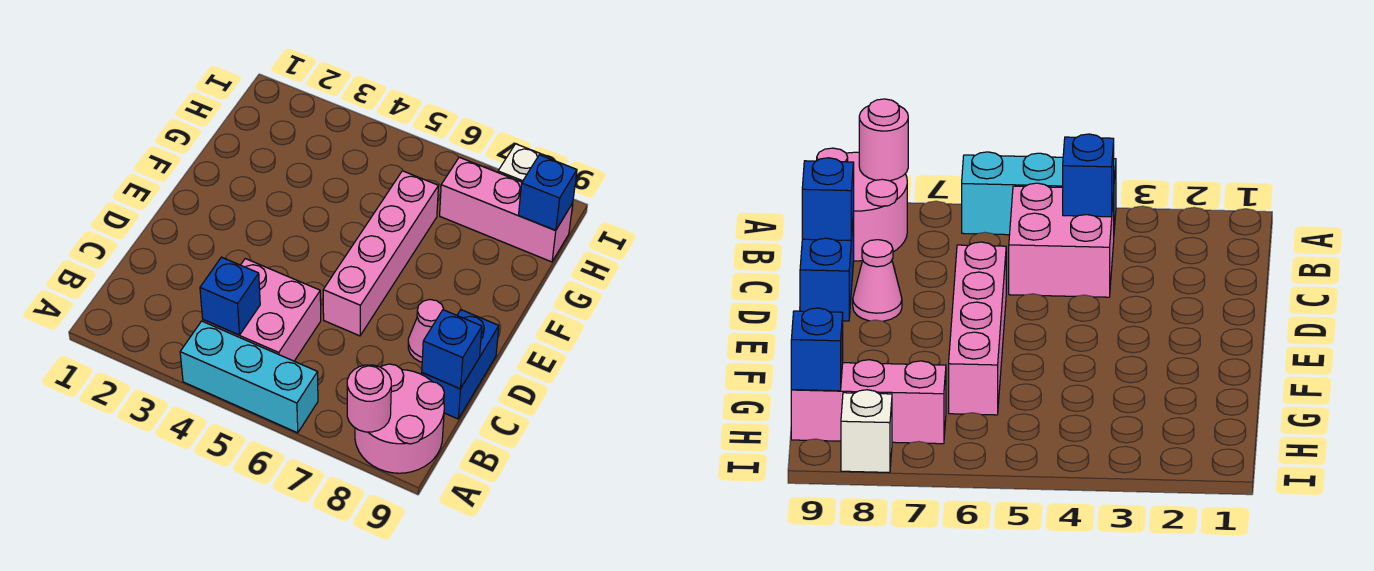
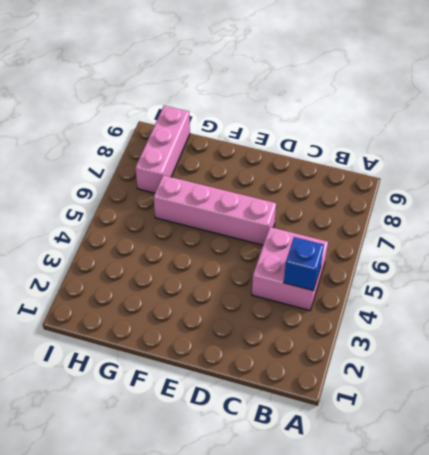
none -> cyan brick A4:A6 level 1
none -> pink round brick A8:B9 level 1
none -> blue brick C9:D9 level 1

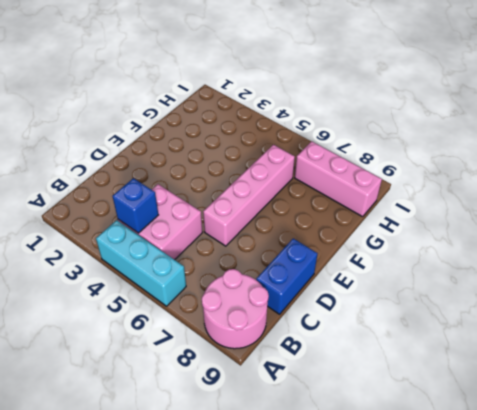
none -> pink cone D8 level 1
none -> white brick I8 level 1
none -> pink round brick A8 level 2

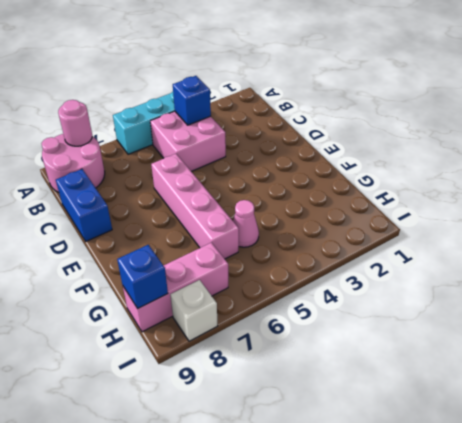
pink cone G5 level 1 -> pink cone D8 level 1
none -> blue brick C9 level 2

